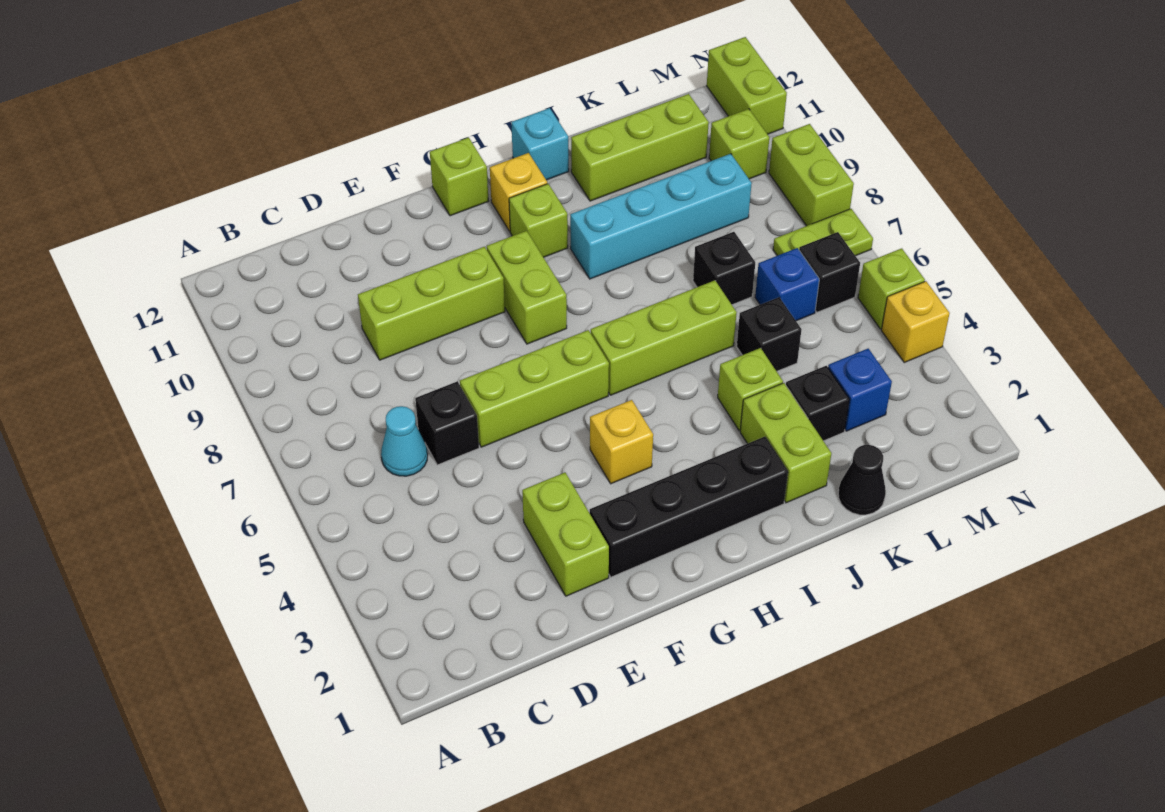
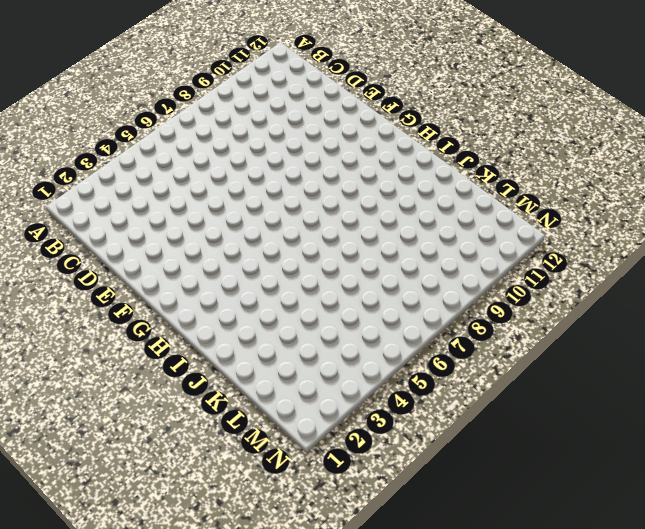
none -> cyan cone C6 level 1
none -> black brick D6 level 1
none -> lime brick D9:F9 level 1
none -> lime brick E2:E3 level 1

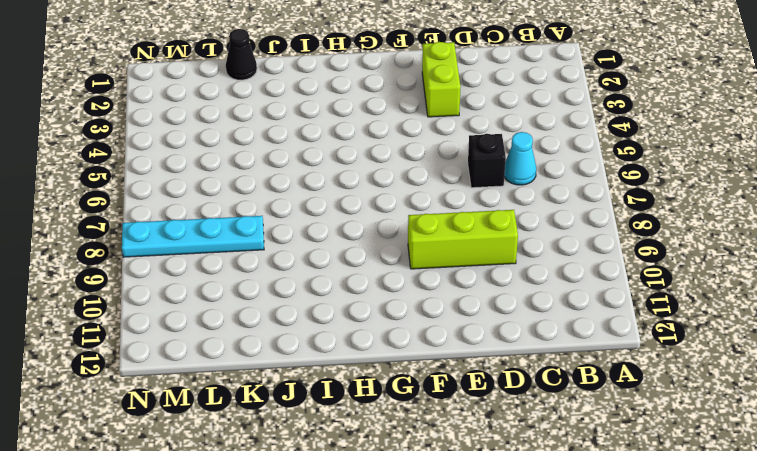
cyan plate K8:N8 level 1 -> lime brick N8:N9 level 1
none -> lime brick E6:G6 level 1
none -> black brick F2:I2 level 1
none -> yellow brick G4 level 1
none -> lime brick G8:G9 level 1

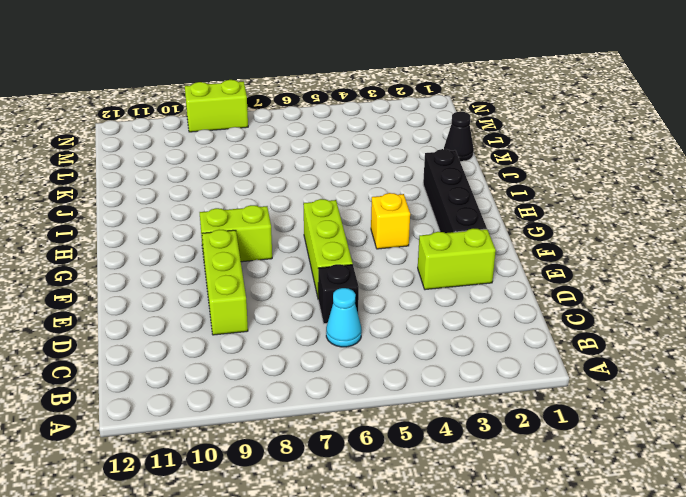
none -> lime brick G12 level 1
none -> lime brick H6:J6 level 1
none -> lime brick H10 level 1
none -> yellow brick H11 level 1

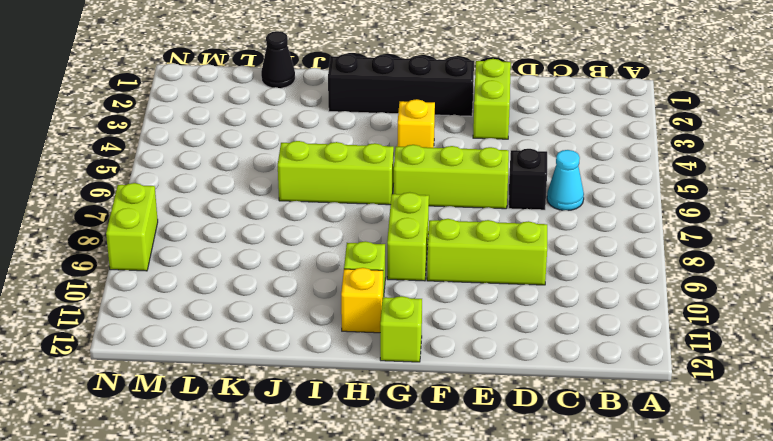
none -> cyan brick I9:L9 level 1
none -> cyan brick I12 level 1
none -> lime brick J2:J3 level 1
none -> lime brick J4 level 1

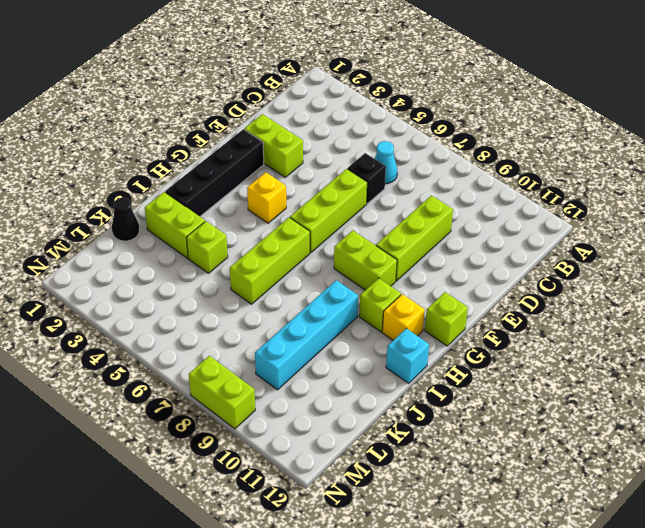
none -> lime brick J11:L11 level 1
none -> black brick K3 level 1
none -> black brick K5 level 1
none -> black brick K7 level 1

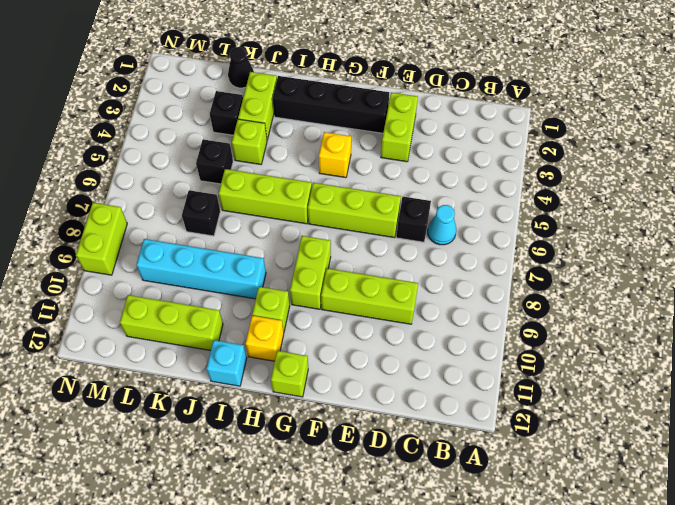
none -> blue brick L3 level 1
none -> blue brick L6 level 1
none -> black brick M6 level 1
none -> lime plate M7:N7 level 1

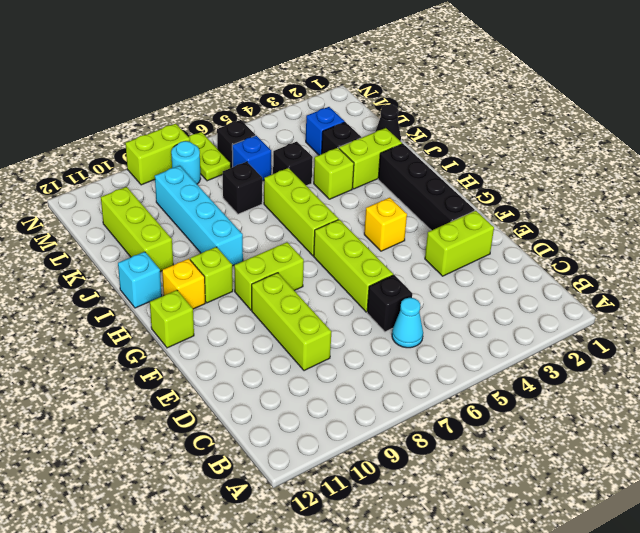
cyan round brick M8 level 1 -> none
none -> lime brick M10 level 1
none -> yellow brick N4 level 1
none -> lime brick N5 level 1
none -> lime brick N11:N12 level 1

